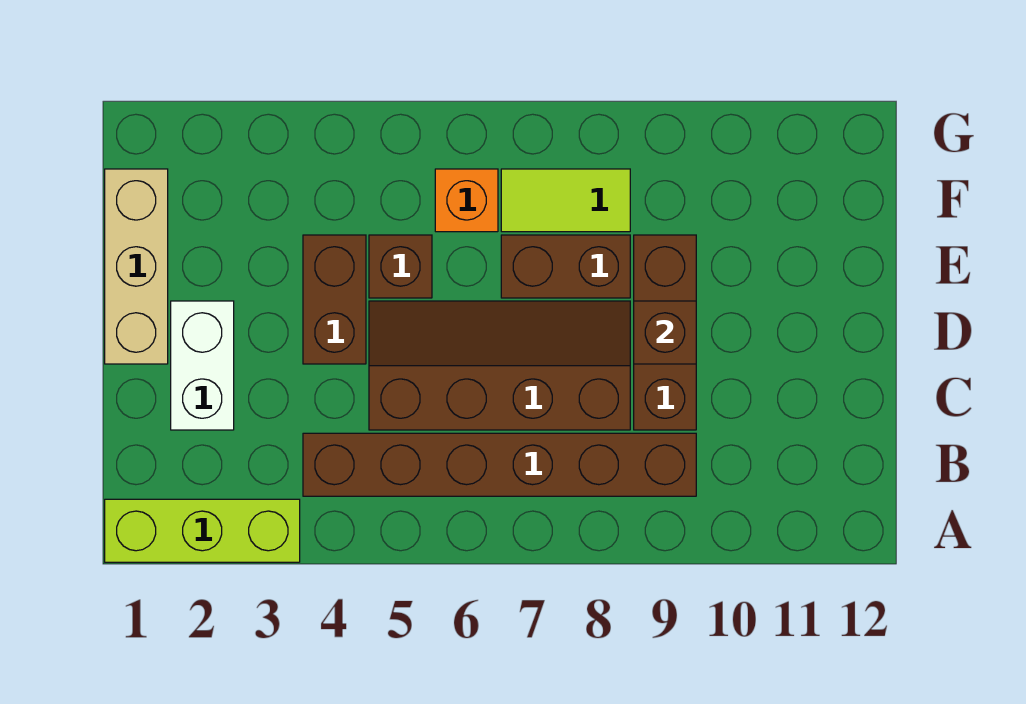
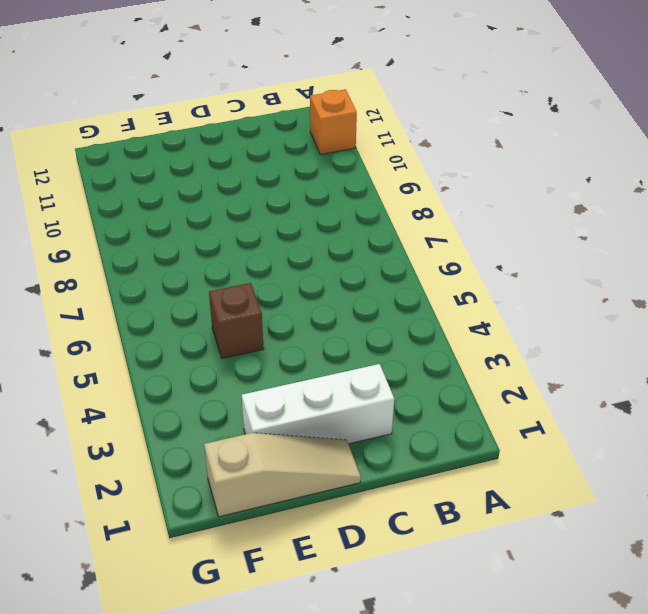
orange brick A11 level 1 -> orange brick F6 level 1
white brick C2:E2 level 1 -> white brick C2:D2 level 1
tan slope D1:F1 level 1 top F -> tan brick D1:F1 level 1
none -> lime brick A1:A3 level 1
none -> brown brick B4:B9 level 1
none -> brown slope C5:D8 level 1 top C

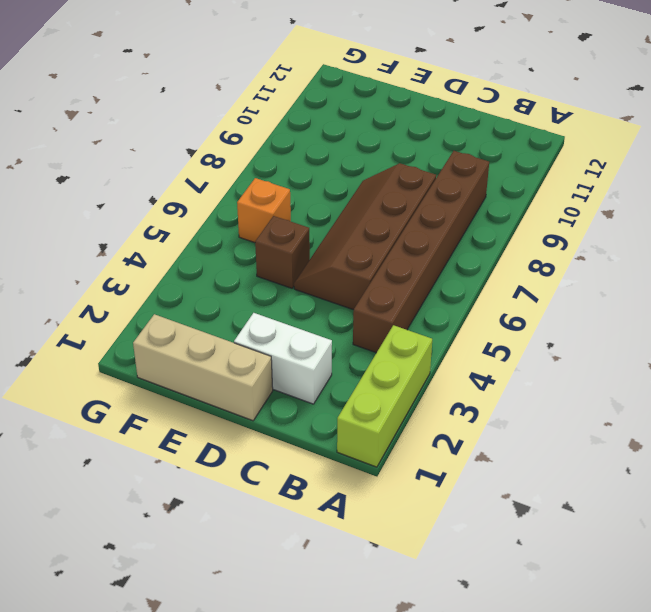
none -> brown brick C9:E9 level 1
none -> brown brick D4:E4 level 1
none -> brown brick E7:E8 level 1

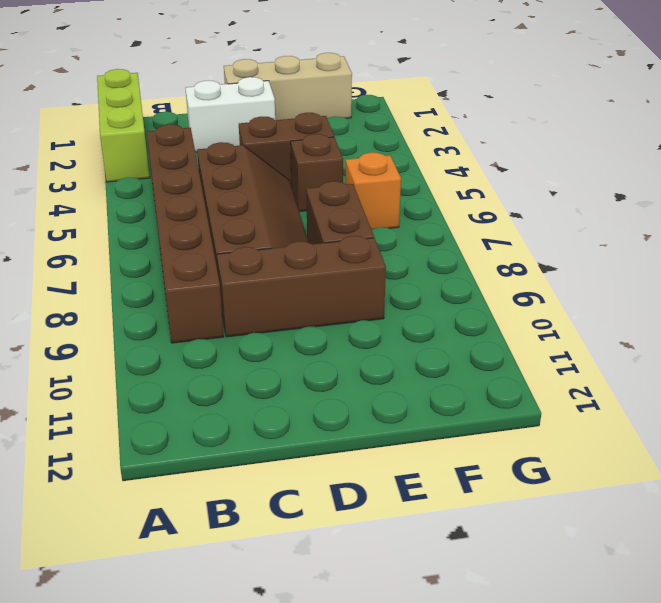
none -> lime tile F7:F8 level 1
none -> brown brick D9 level 2

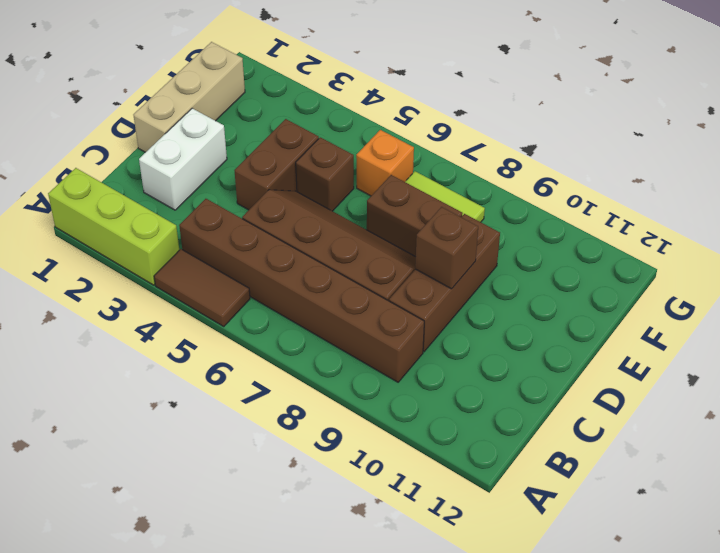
brown tile A4:A5 level 1 -> none

